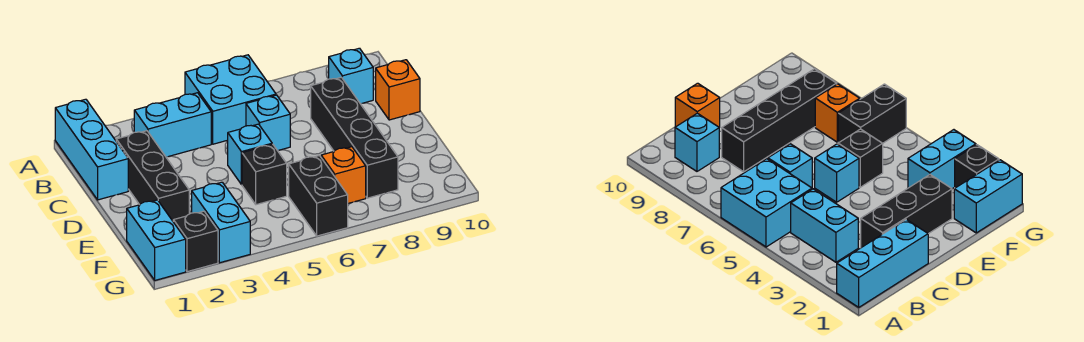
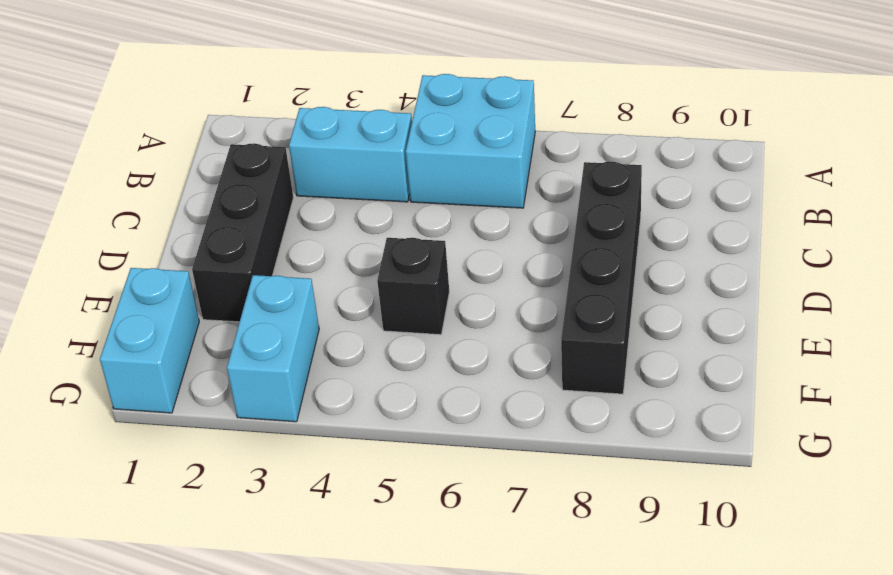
none -> cyan brick A1:C1 level 1
none -> cyan brick B9 level 1
none -> cyan brick C6 level 1

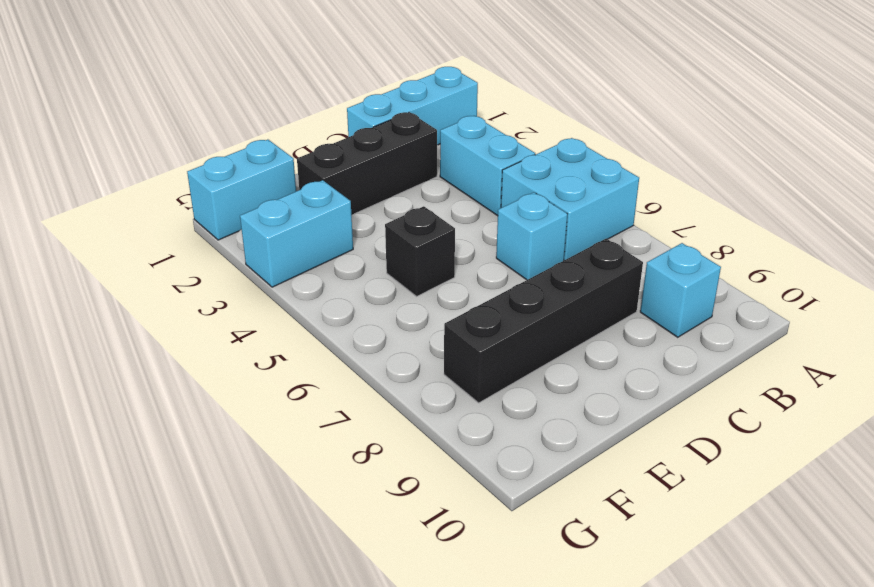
none -> orange brick C10 level 1
none -> cyan brick D5 level 1
none -> black brick F6:G6 level 1

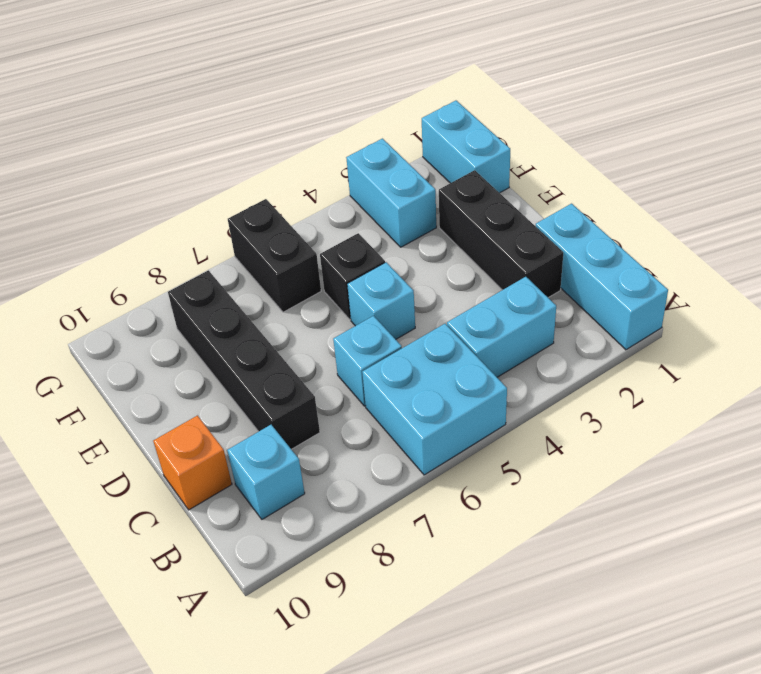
none -> orange brick F7 level 1
none -> black brick G2 level 1

